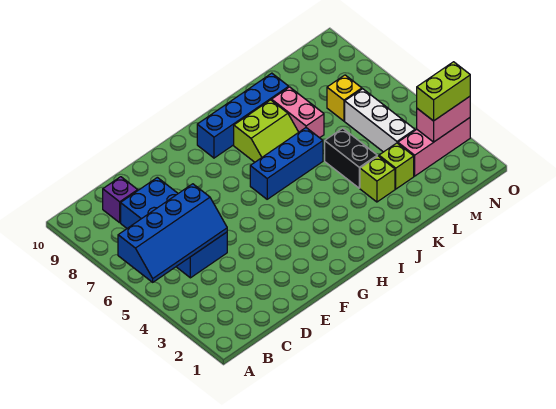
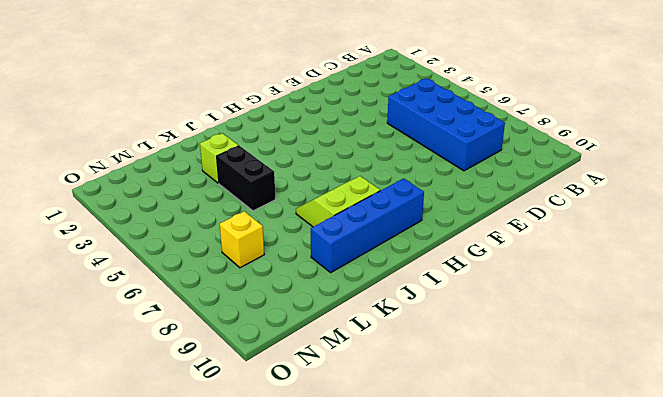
none -> purple brick C9 level 1
none -> blue brick H6:J6 level 1
none -> pink brick K7:K8 level 1

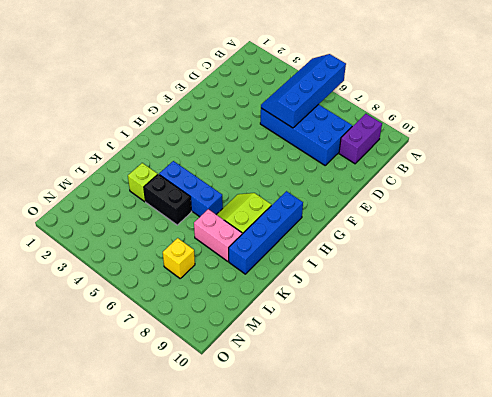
purple brick B9:C9 level 1 -> purple brick C9 level 1
blue brick J4:J6 level 1 -> blue brick H6:J6 level 1
none -> lime brick L3 level 1
none -> pink brick M3:O3 level 1
none -> white brick M4:M6 level 1

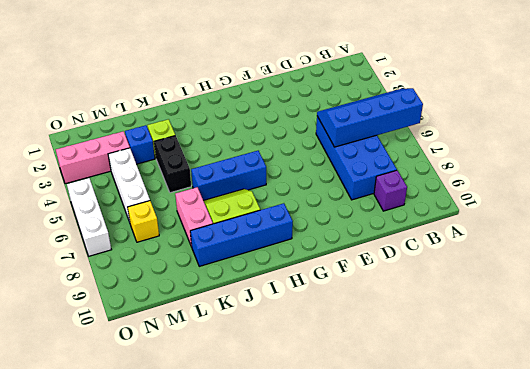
blue brick L3 level 1 -> lime brick L3 level 1
white brick O5:O7 level 1 -> none
none -> pink brick N3:O3 level 2
none -> lime brick N3:O3 level 3

